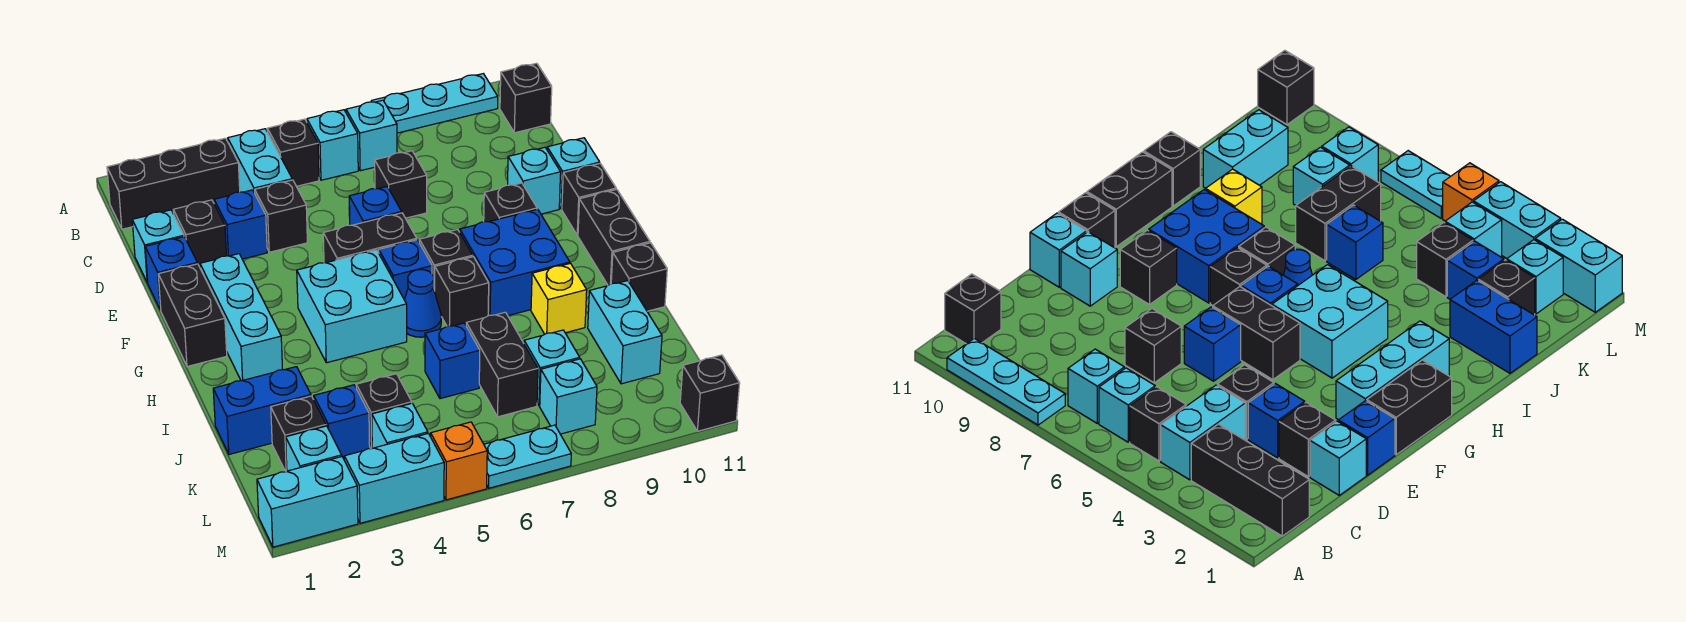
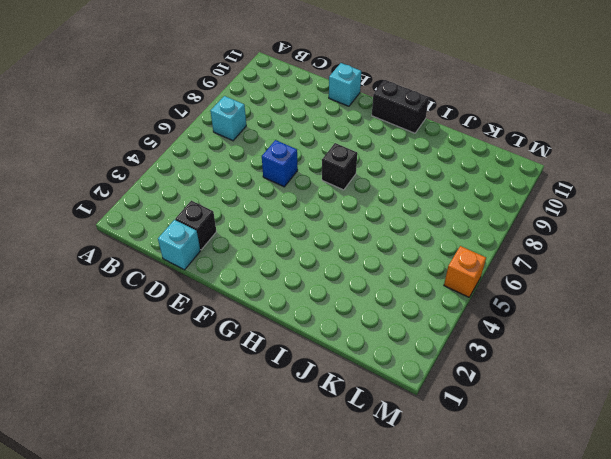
none -> cyan plate A8:A10 level 1
none -> black brick B1:B3 level 1
none -> cyan brick B4:C4 level 1
none -> black brick B5 level 1

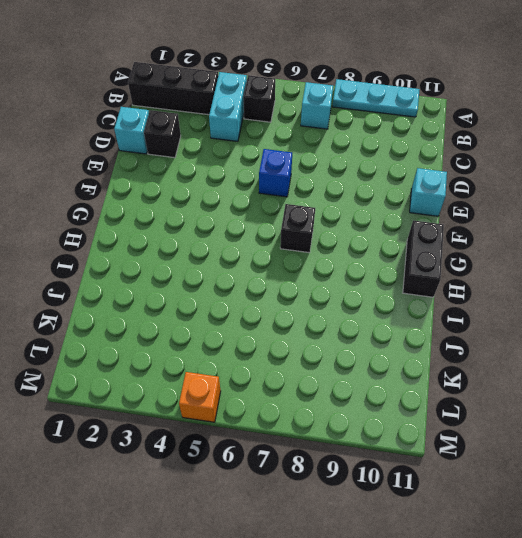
none -> cyan brick B6 level 1
none -> black brick B11 level 1
none -> blue brick D3 level 1
none -> black brick D4 level 1

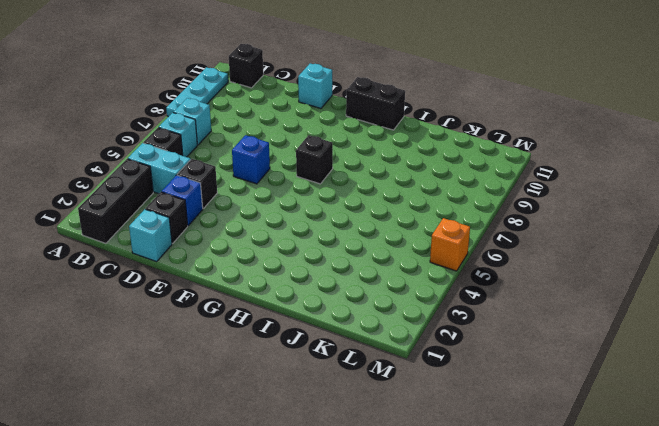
none -> black brick D7 level 1
none -> blue brick E1 level 1
none -> cyan brick E10 level 1
none -> black brick F1:G1 level 1

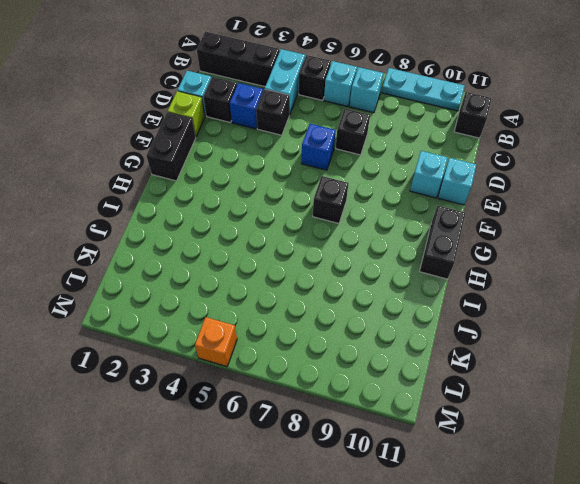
lime brick E1 level 1 -> blue brick E1 level 1
none -> cyan brick F2:H2 level 1
none -> black brick F5:F6 level 1
none -> black brick F9 level 1
none -> black brick F11 level 1

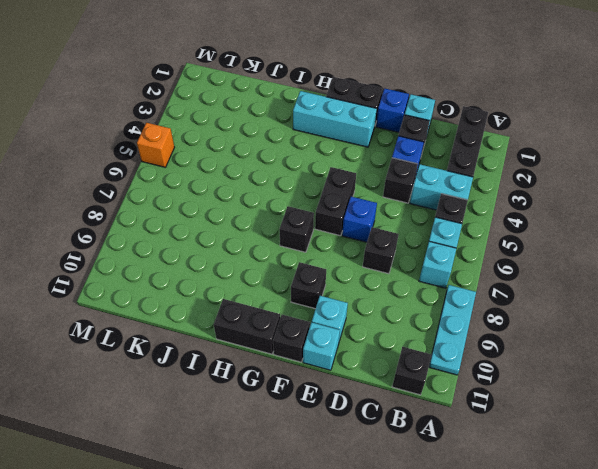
none -> cyan brick G4:H5 level 1
none -> blue brick G6 level 1
none -> blue brick G8:H9 level 1
none -> blue cone H6 level 1

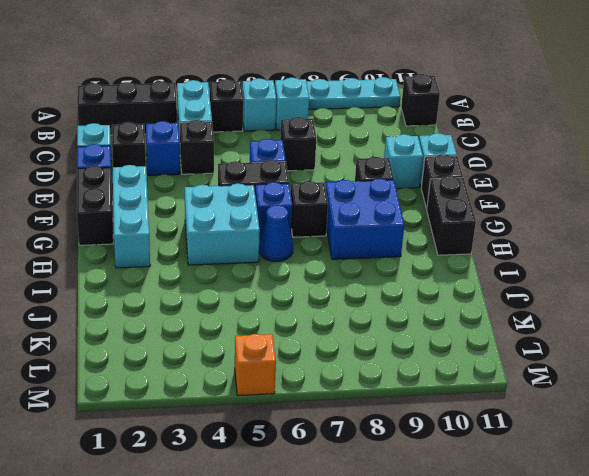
none -> black brick H7 level 1
none -> yellow brick I9 level 1
none -> black brick I11 level 1
none -> blue brick J1:J2 level 1

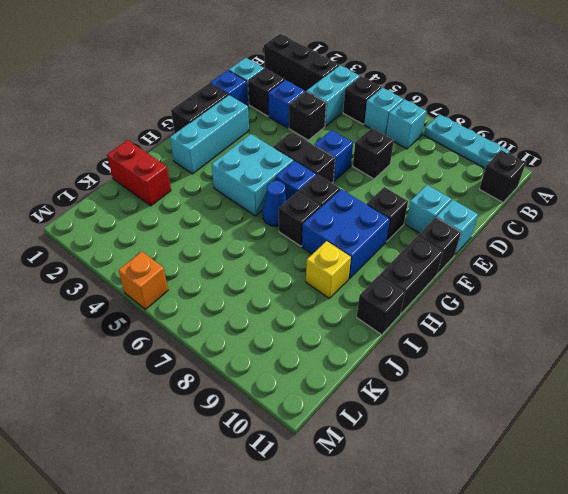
red brick J1:J2 level 1 -> blue brick J1:J2 level 1
none -> blue brick J6 level 1
none -> black brick J7:K7 level 1
none -> cyan brick J10:K10 level 1
none -> black brick K2 level 1

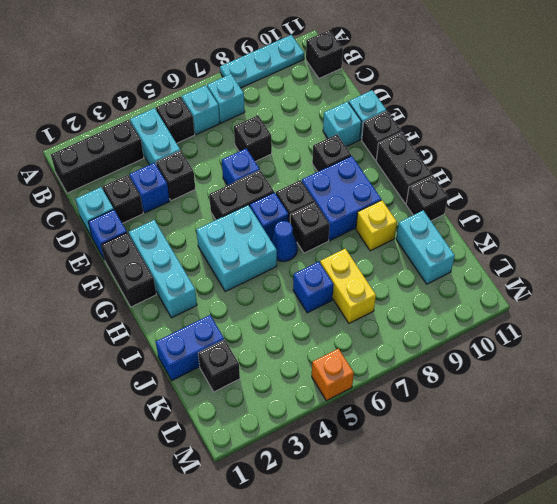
yellow brick J7:K7 level 1 -> black brick J7:K7 level 1
none -> blue brick K3 level 1
none -> black brick K4 level 1
none -> cyan brick K8 level 1
none -> cyan brick L2 level 1

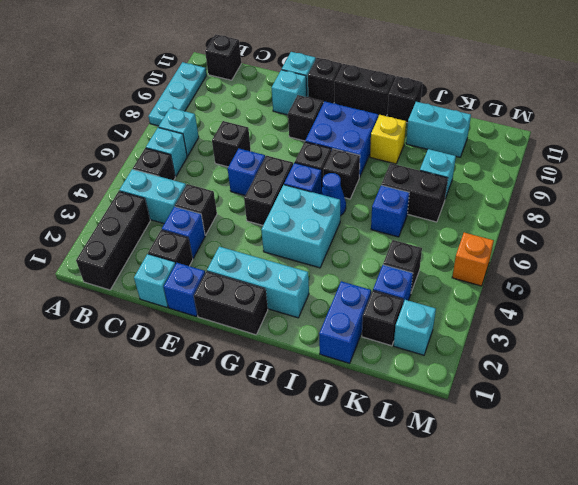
none -> cyan brick L4 level 1
none -> cyan brick L8 level 1
none -> cyan brick M1:M2 level 1
none -> cyan brick M3:M4 level 1

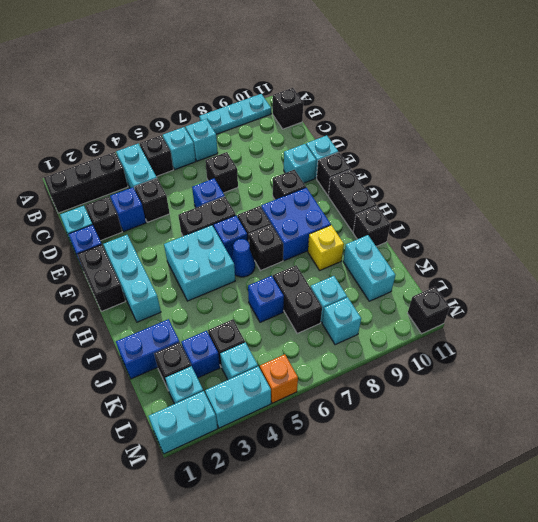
none -> cyan plate M6:M7 level 1

